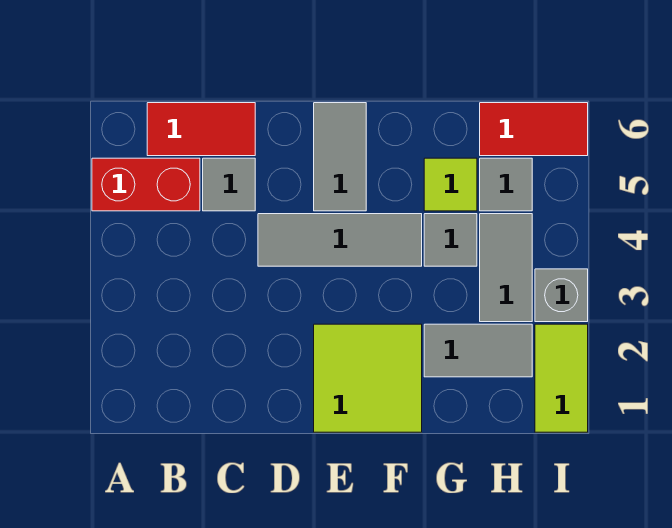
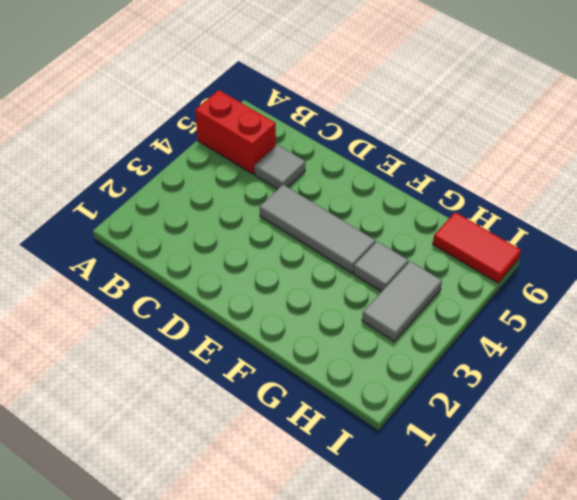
none -> red tile B6:C6 level 1
none -> lime tile E1:F2 level 1
none -> grey tile E5:E6 level 1

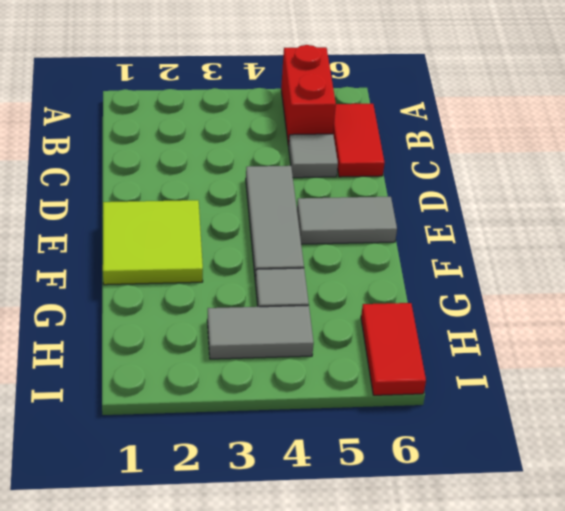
none -> grey tile G2:H2 level 1
none -> lime tile G5 level 1
none -> grey tile H5 level 1

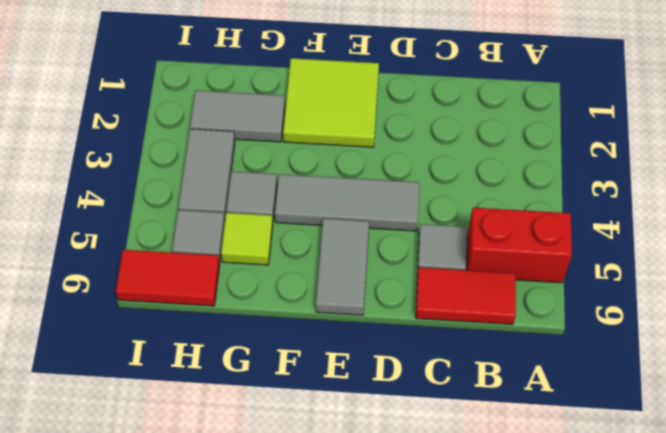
none -> lime tile I1:I2 level 1
none -> grey brick I3 level 1

